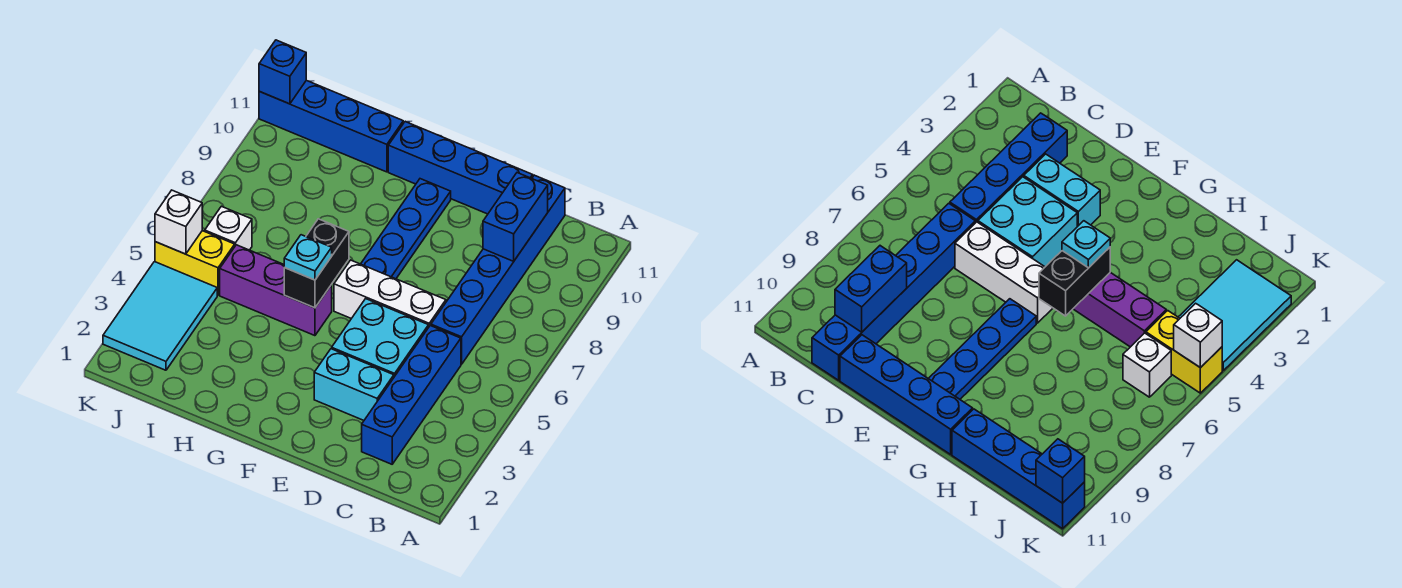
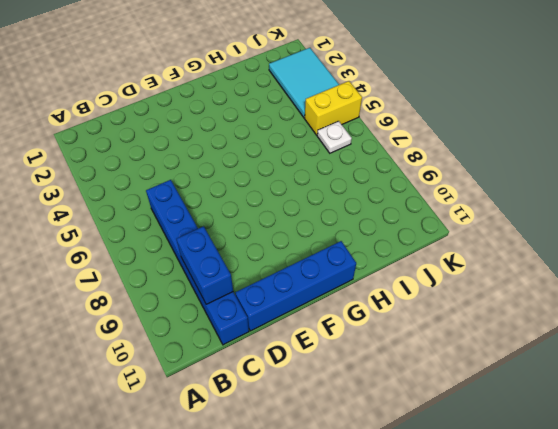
white plate J6 level 1 -> white brick J6 level 1
none -> blue brick C2:C5 level 1
none -> cyan brick D3:E3 level 1
none -> cyan brick D4:E5 level 1

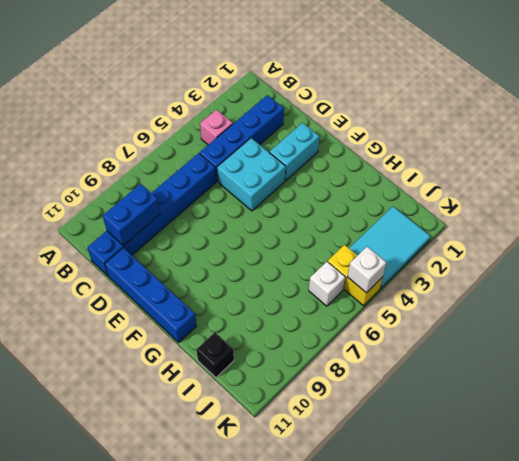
pink brick B4 level 1 -> none
cyan brick E2:E3 level 1 -> cyan brick D3:E3 level 1
black brick I11 level 1 -> blue brick H11:K11 level 1
none -> white brick D6:F6 level 1
none -> blue plate F7:F10 level 1
none -> purple brick G5:I5 level 1

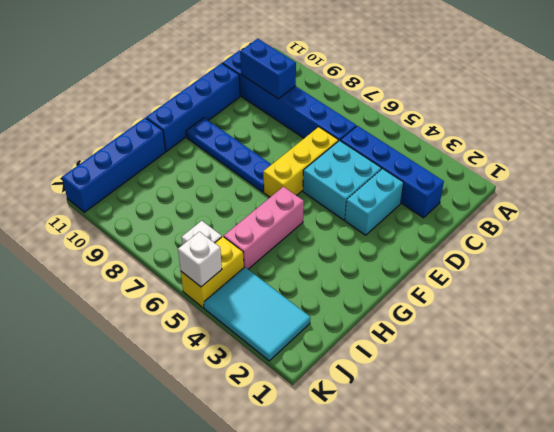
yellow brick D6:F6 level 1 -> white brick D6:F6 level 1
pink brick G5:I5 level 1 -> purple brick G5:I5 level 1
none -> black brick G5:G6 level 2
none -> blue brick K11 level 2
none -> cyan plate G5 level 3

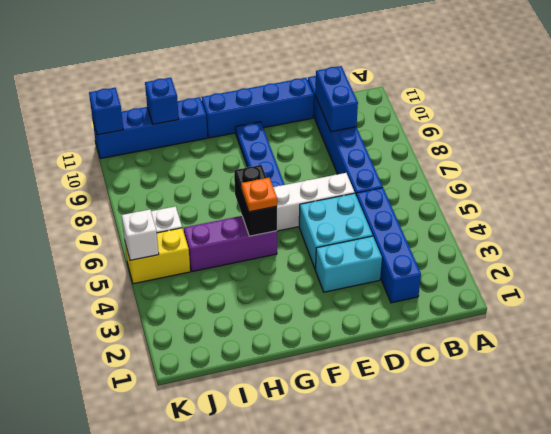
orange plate G5 level 3 -> cyan plate G5 level 3
blue brick I11 level 2 -> none
none -> cyan tile J2:K4 level 1

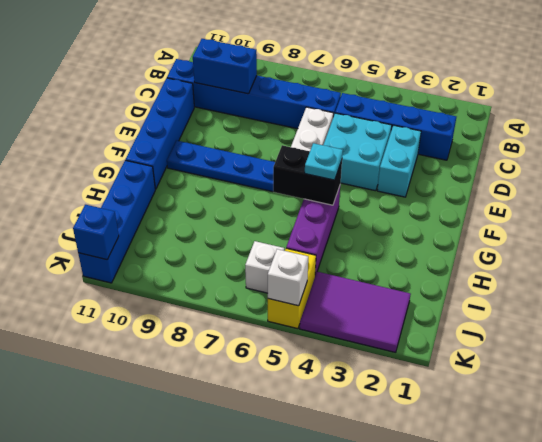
purple tile J2:K4 level 1 -> cyan tile J2:K4 level 1

